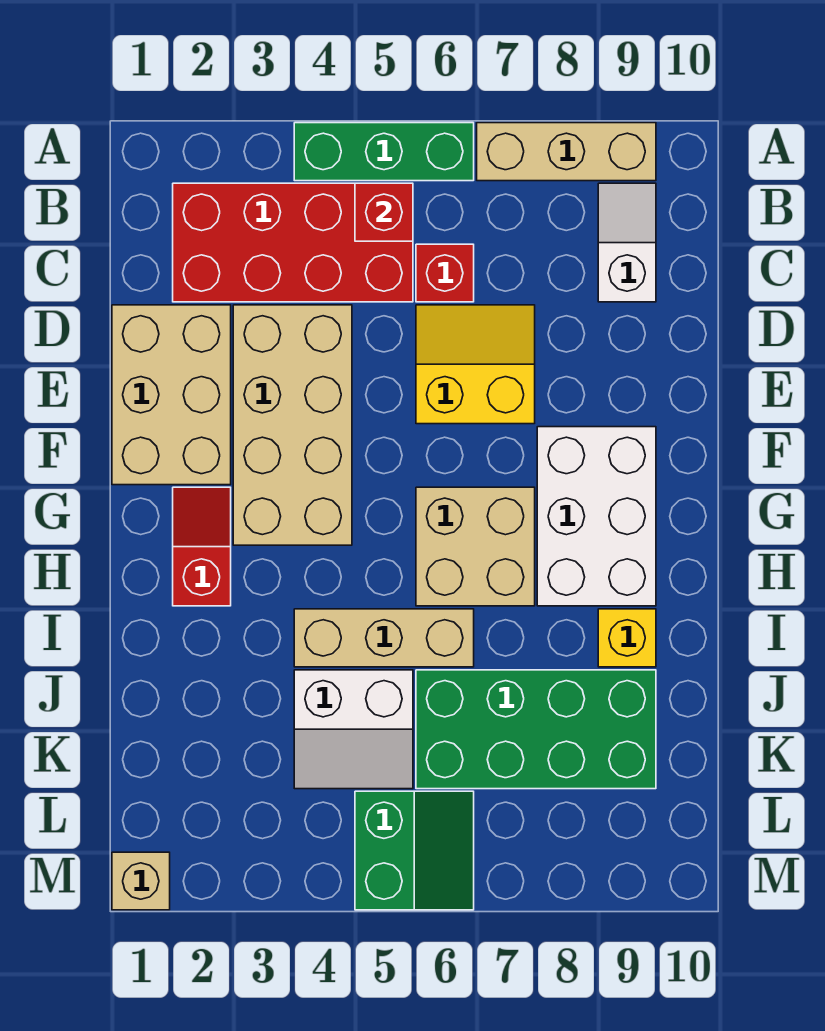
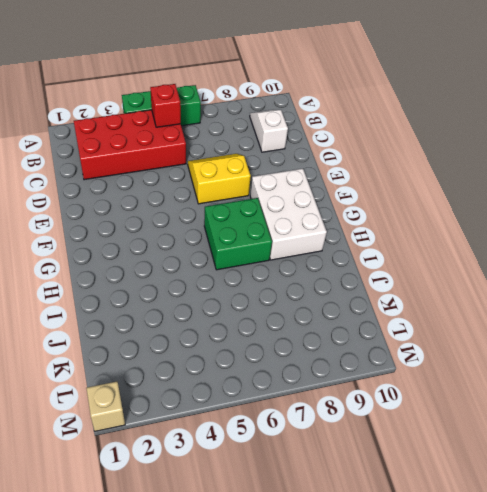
green brick G6:H7 level 1 -> tan brick G6:H7 level 1
none -> tan brick A7:A9 level 1
none -> red brick C6 level 1
none -> tan brick D1:F2 level 1

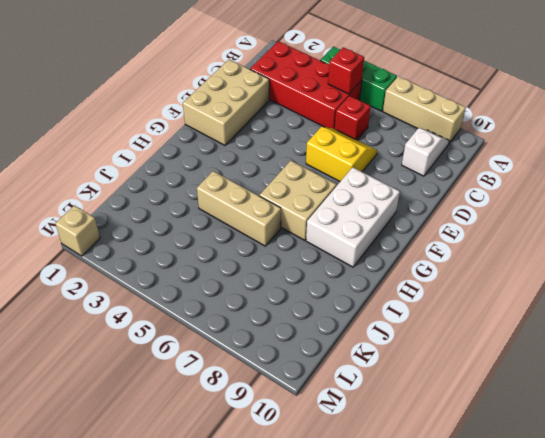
none -> tan brick D3:G4 level 1
none -> red slope G2:H2 level 1 top H
none -> yellow brick I9 level 1

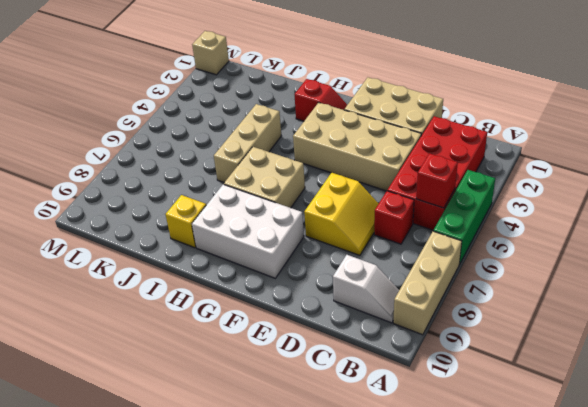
none -> white slope J4:K5 level 1 top J
none -> green brick J6:K9 level 1
none -> green slope L5:M6 level 1 top 5

